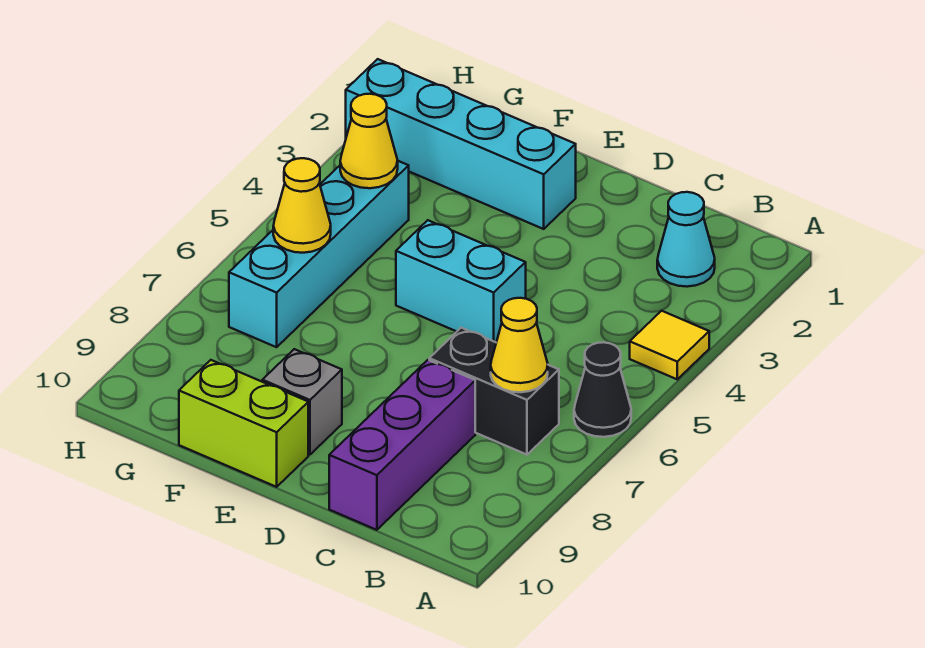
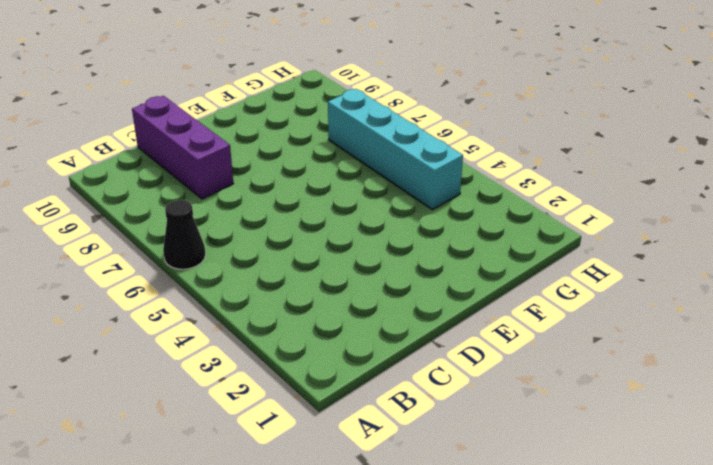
none -> yellow tile A4 level 1
none -> cyan cone B2 level 1
none -> black brick B7:C7 level 1

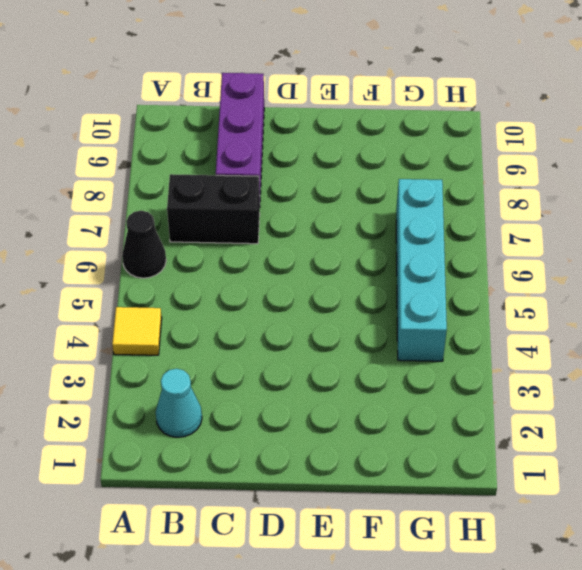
none -> cyan brick D5:E5 level 1
none -> cyan brick E2:H2 level 1
none -> grey brick E9 level 1

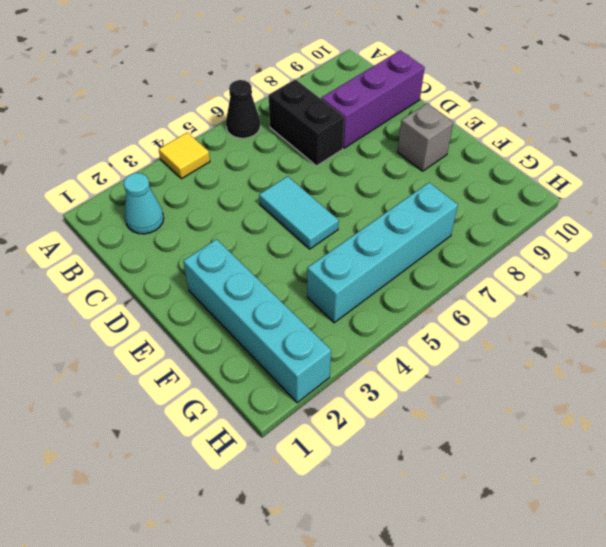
cyan tile D5:E5 level 1 -> cyan brick D5:E5 level 1
none -> lime brick E10:F10 level 1
none -> yellow cone B7 level 2
none -> yellow cone G4 level 2

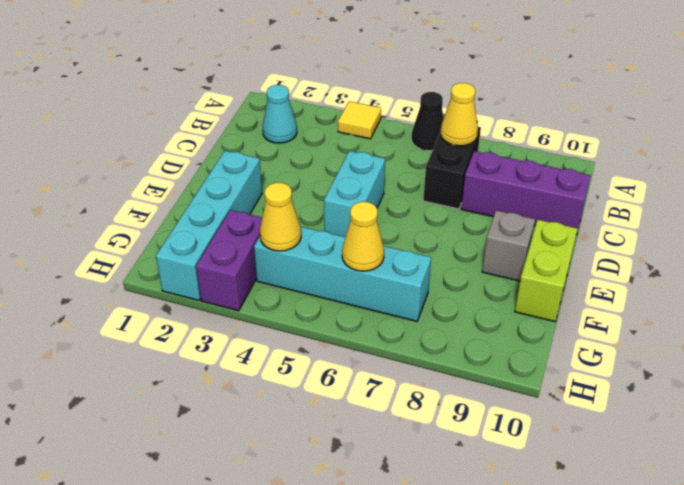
purple brick G3:H3 level 1 -> none

